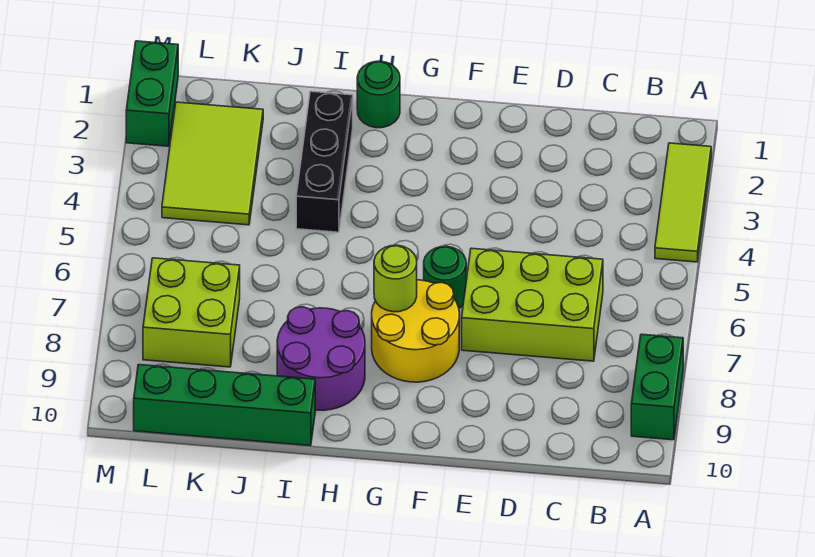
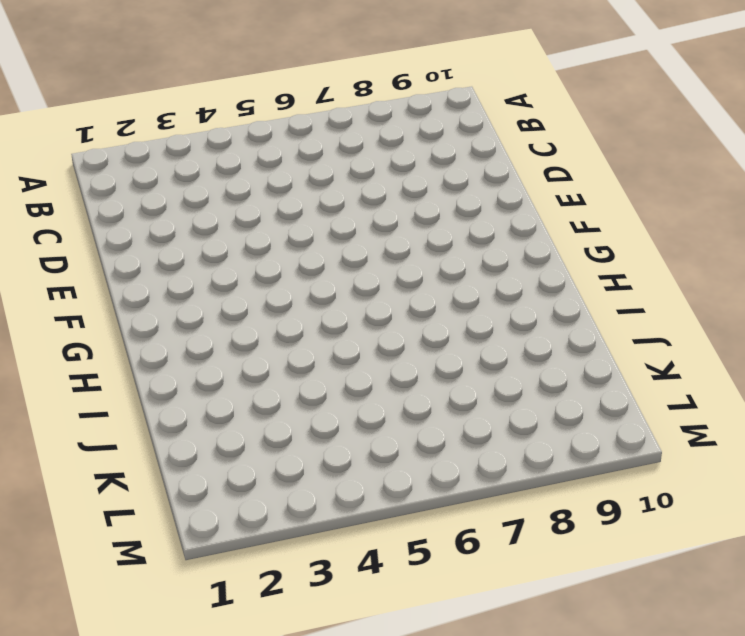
none -> lime tile A2:A4 level 1
none -> green brick A8:A9 level 1
none -> lime brick C6:E7 level 1

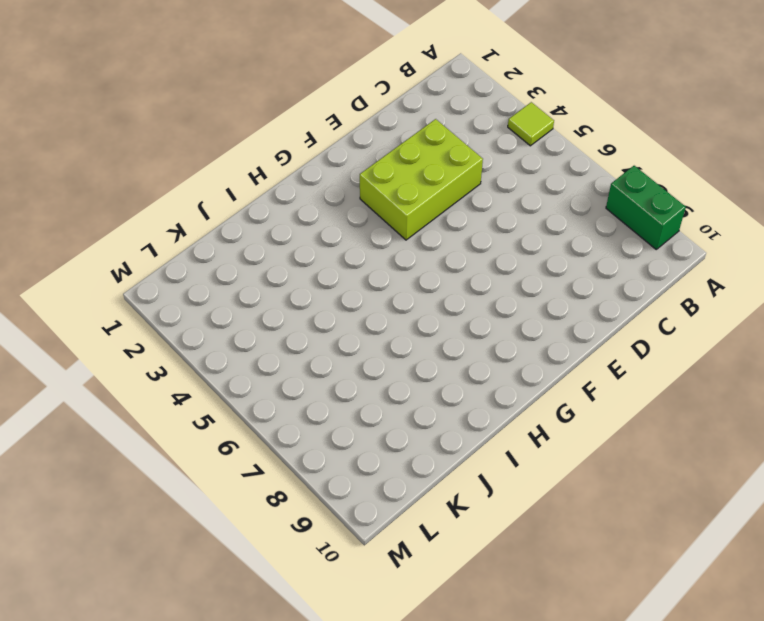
lime tile A4 level 1 -> lime tile A2:A4 level 1
lime brick D3:F4 level 1 -> lime brick C6:E7 level 1
none -> green round brick F6 level 1
none -> yellow round brick F7:G8 level 1
none -> green round brick H1 level 1

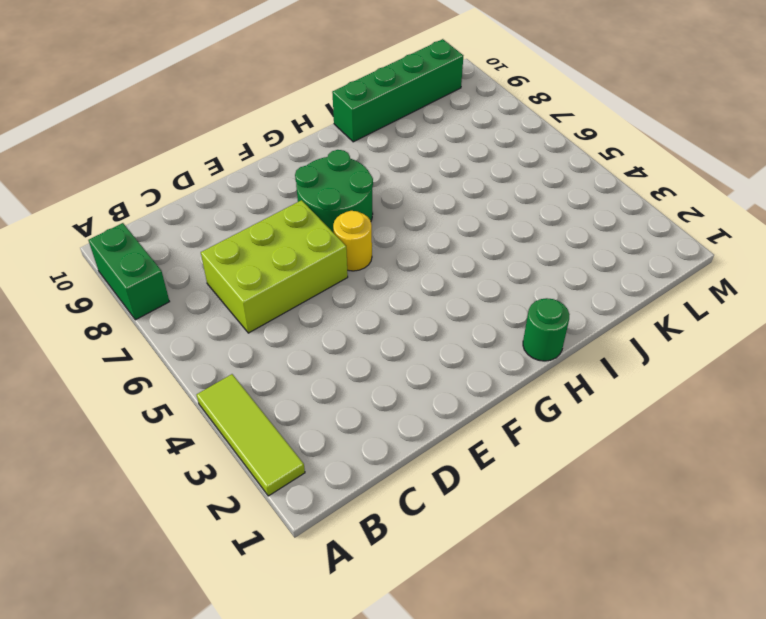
yellow round brick F6 level 1 -> green round brick F6 level 1
green round brick F7:G8 level 1 -> yellow round brick F7:G8 level 1
none -> purple round brick H8:I9 level 1
none -> black brick I2:I4 level 1
none -> lime tile K2:L4 level 1

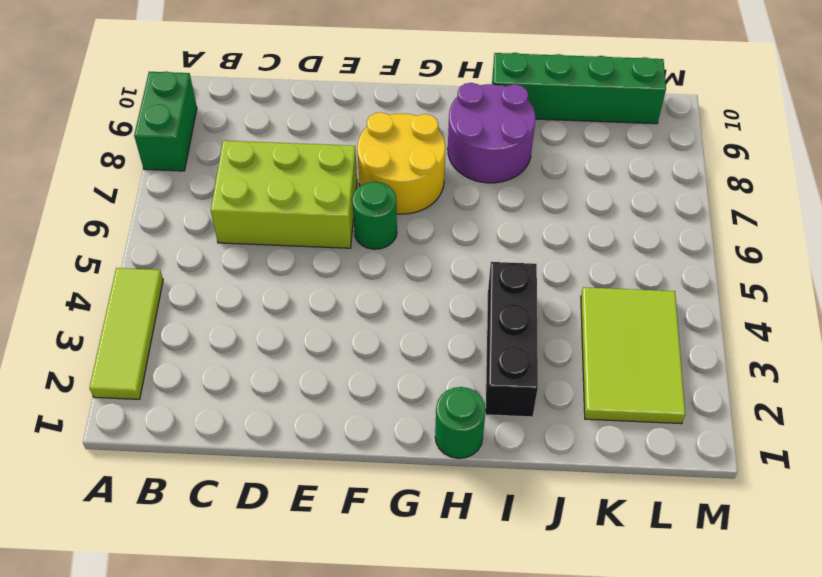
none -> lime brick K7:L8 level 1
none -> green brick M1:M2 level 1
none -> lime round brick G7 level 2

